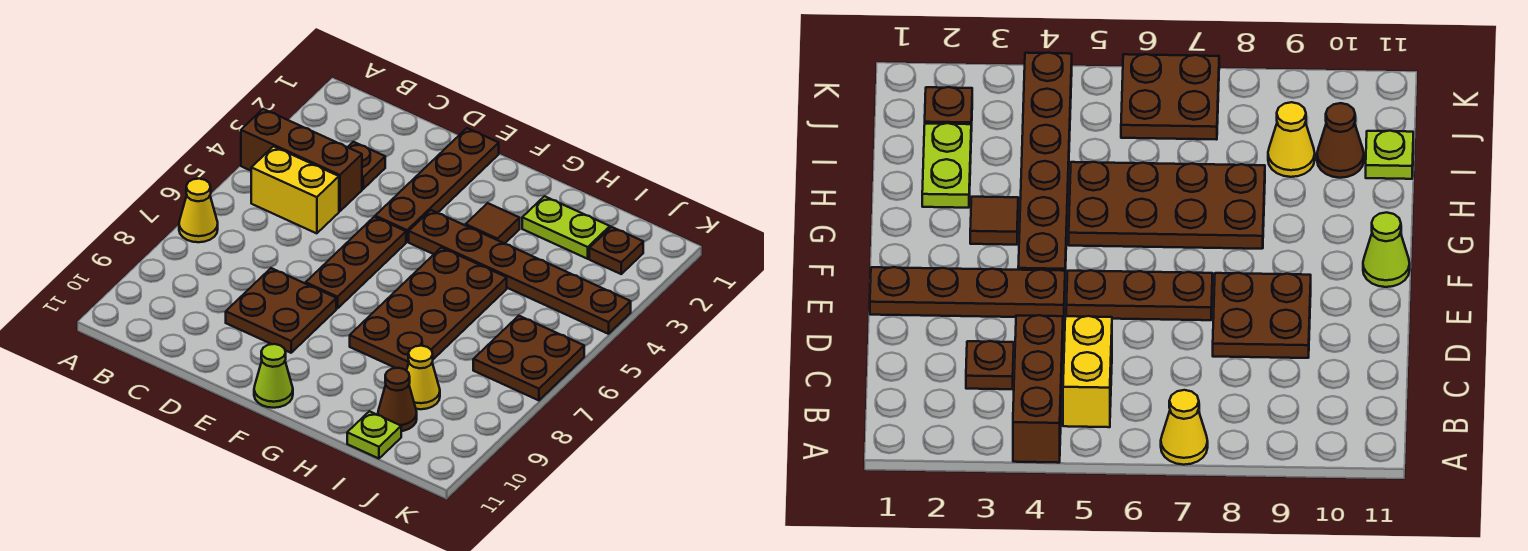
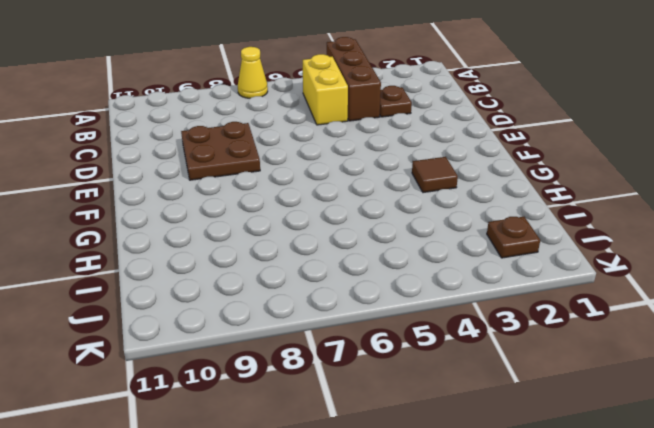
none -> brown plate E1:E4 level 1
none -> brown plate E5:E7 level 1
none -> brown plate F4:K4 level 1

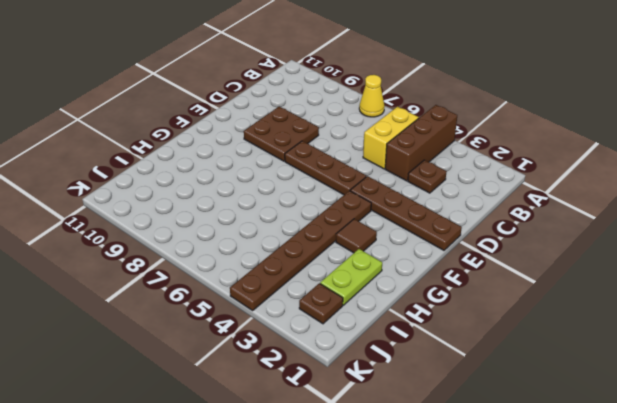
none -> lime cone F11 level 1
none -> brown plate G5:H8 level 1
none -> yellow cone I9 level 1

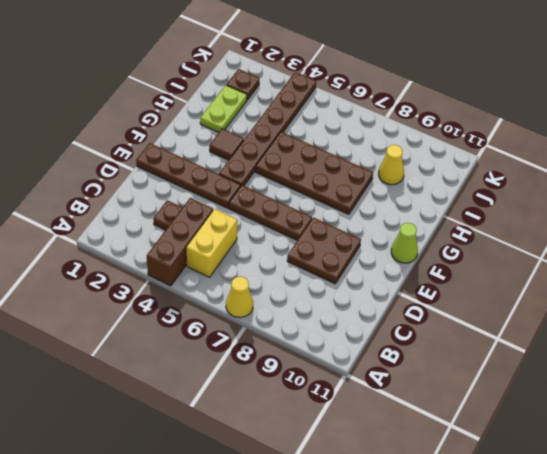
none -> brown cone I10 level 1
none -> lime plate I11 level 1
none -> brown plate J6:K7 level 1

